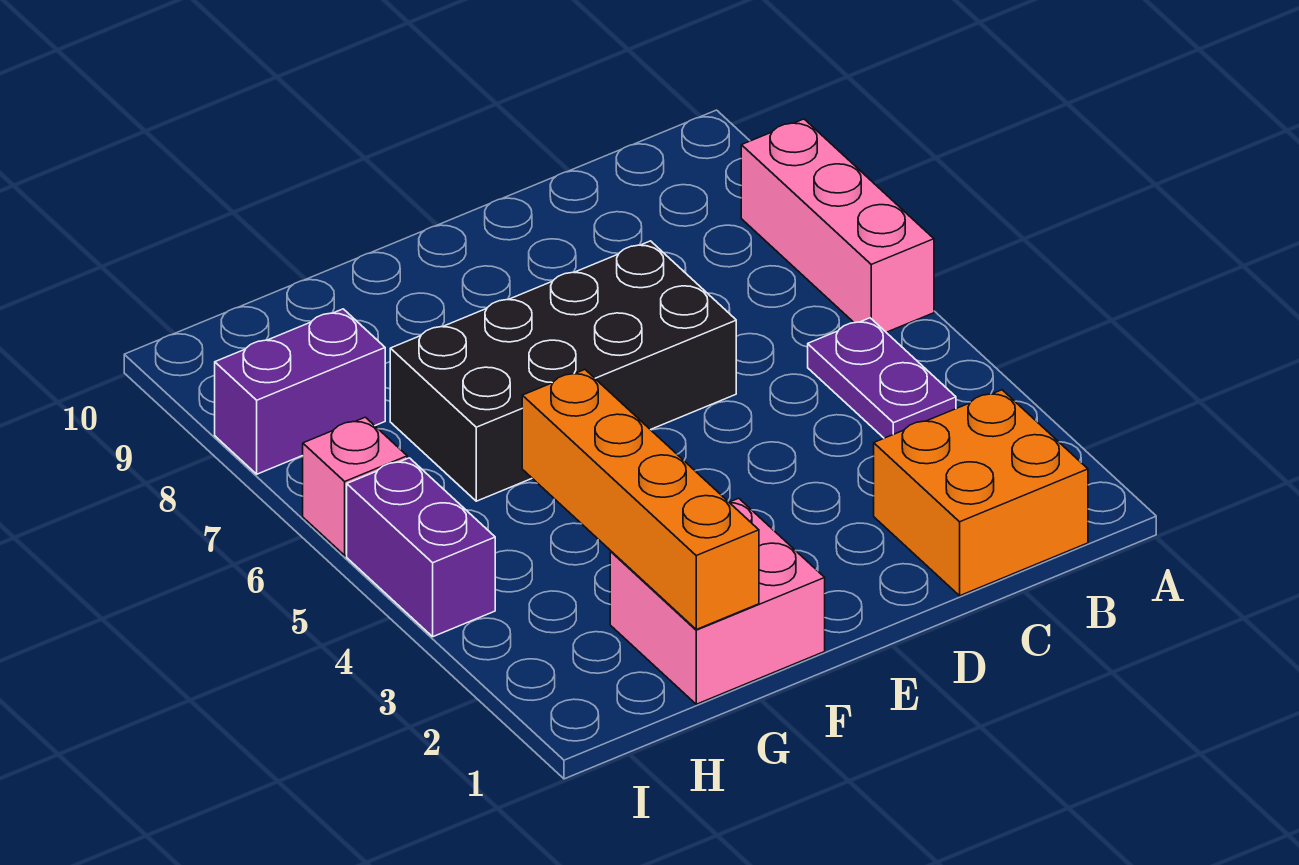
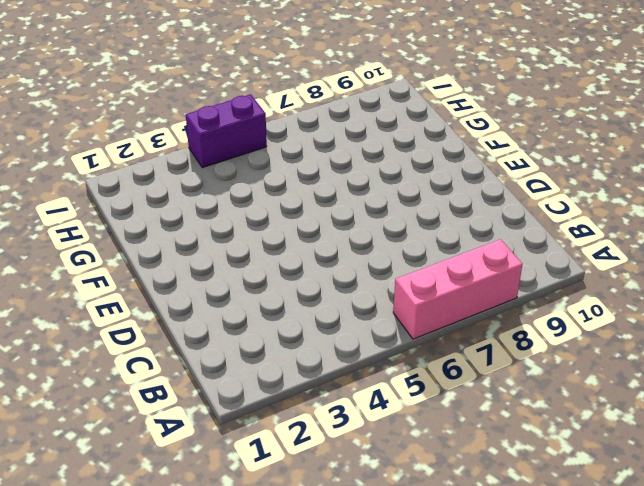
none -> orange brick B1:C2 level 1
none -> purple plate B4:B5 level 1

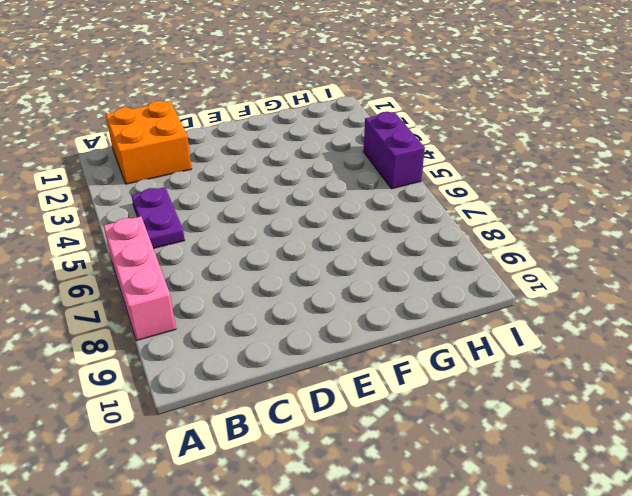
none -> black brick D6:G7 level 1
none -> pink brick F1:G2 level 1

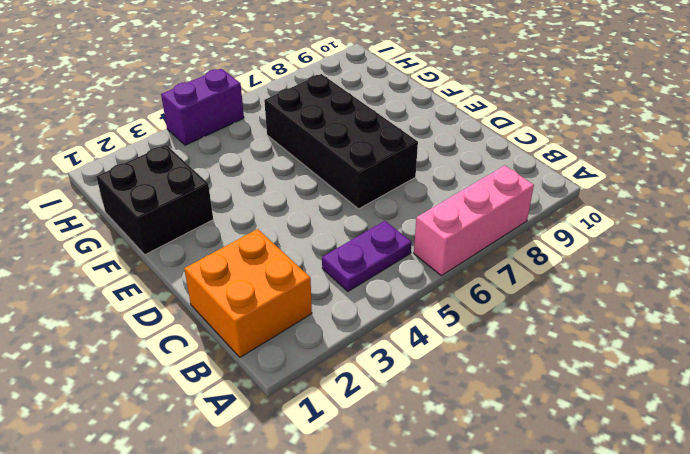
black brick F1:G2 level 1 -> pink brick F1:G2 level 1
none -> purple brick H8:I8 level 1
none -> pink brick I6 level 1

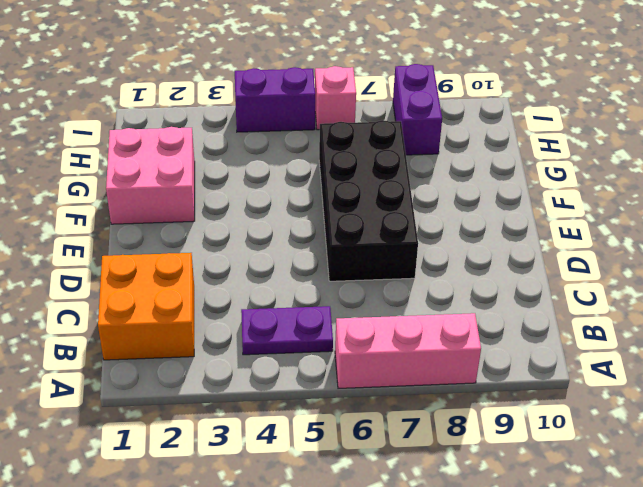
none -> orange brick G1:G4 level 2

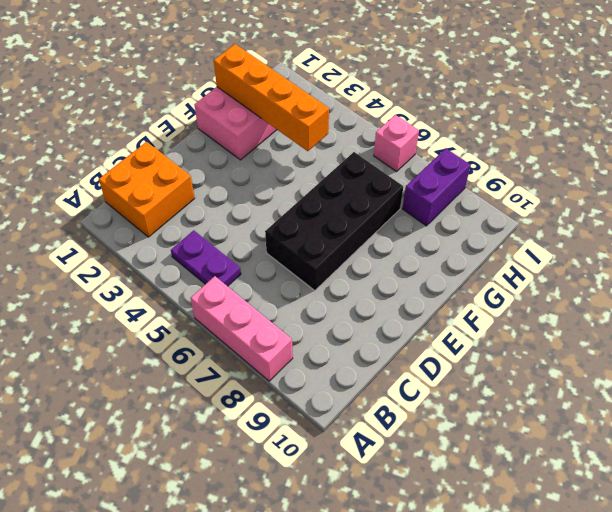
none -> purple brick I4:I5 level 1

